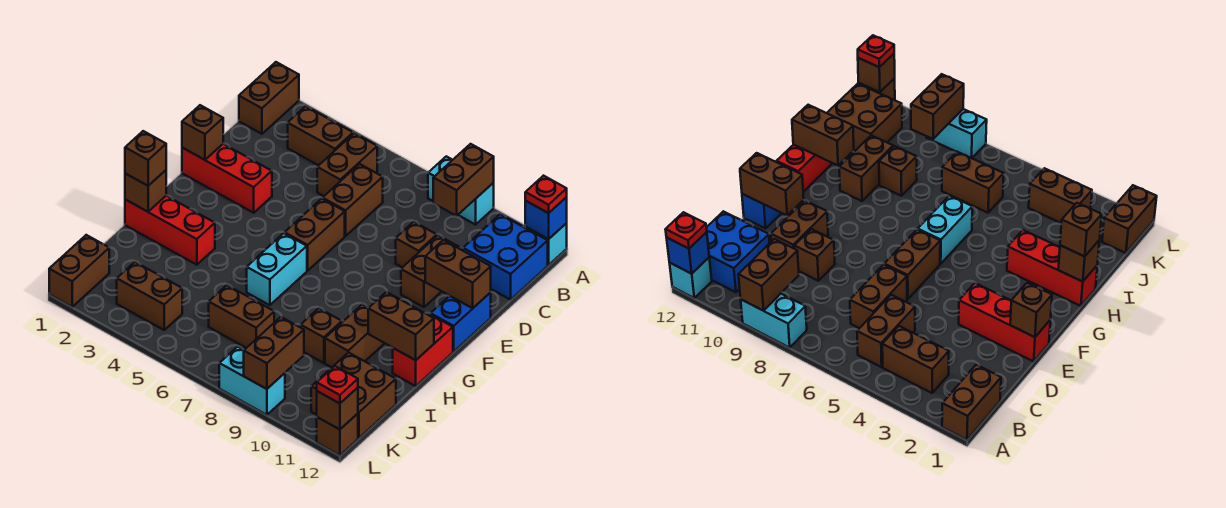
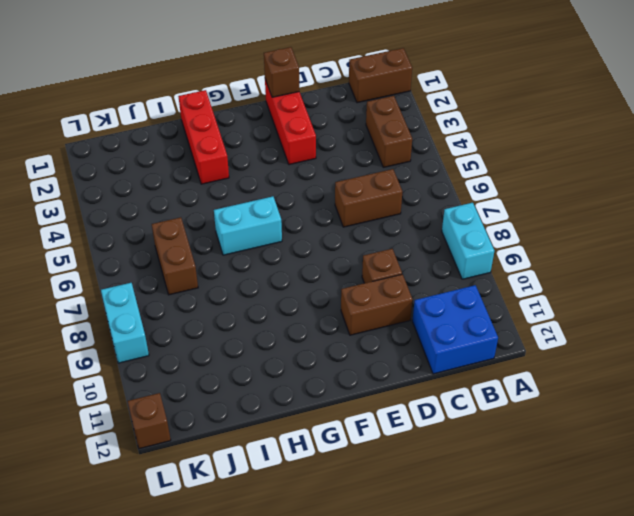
none -> cyan brick A12 level 1
none -> brown brick B5:C5 level 1
none -> brown brick E6:F6 level 1
none -> blue brick E12:F12 level 1

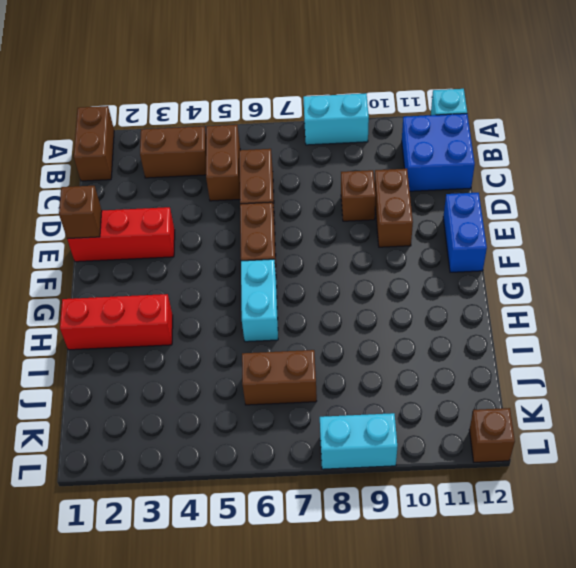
none -> red brick G12:H12 level 1
none -> brown brick H10:I10 level 1
none -> brown brick I9 level 1
none -> brown brick J11:K12 level 1

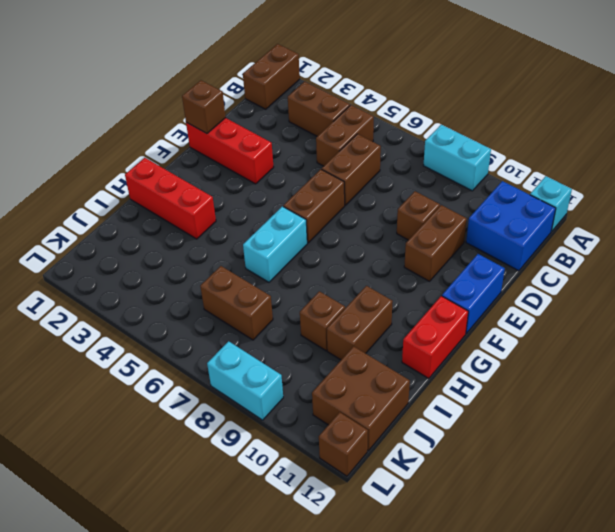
none -> brown brick K1:L1 level 1
none -> brown brick K3:K4 level 1
none -> brown brick A9:B9 level 2
none -> blue brick A12 level 2

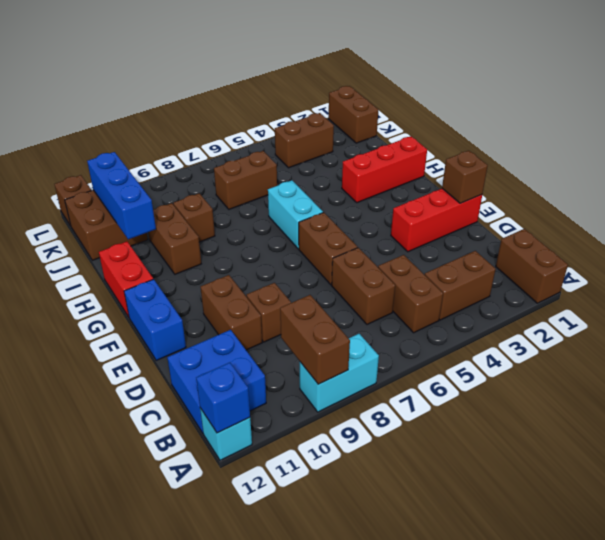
blue brick I11:K11 level 2 -> none
none -> cyan brick L8:L9 level 1
none -> brown brick E11:E12 level 2
none -> brown brick H1 level 2
none -> brown brick H11:H12 level 2

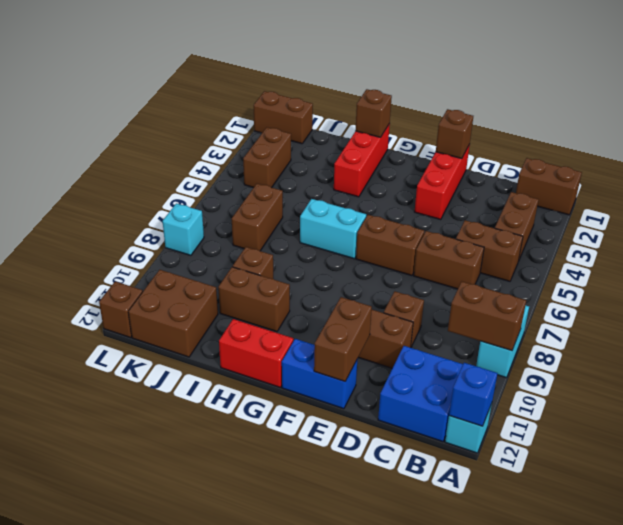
cyan brick L8 level 1 -> cyan brick L8:L9 level 1
none -> brown brick H11:H12 level 2
none -> brown brick K9:L9 level 2
none -> brown brick L12 level 2
none -> red plate A12 level 3

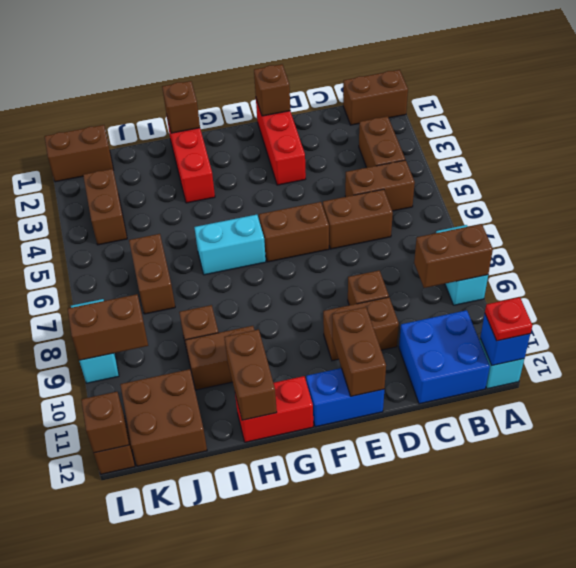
none -> brown brick H1 level 3
none -> red plate L12 level 3

